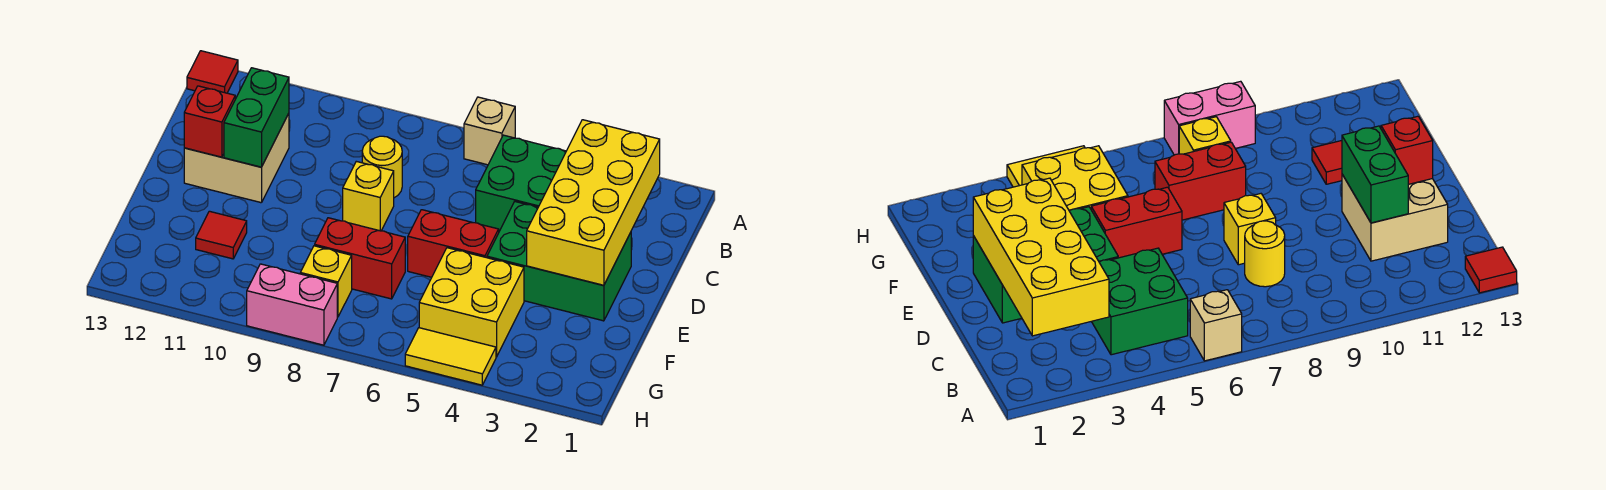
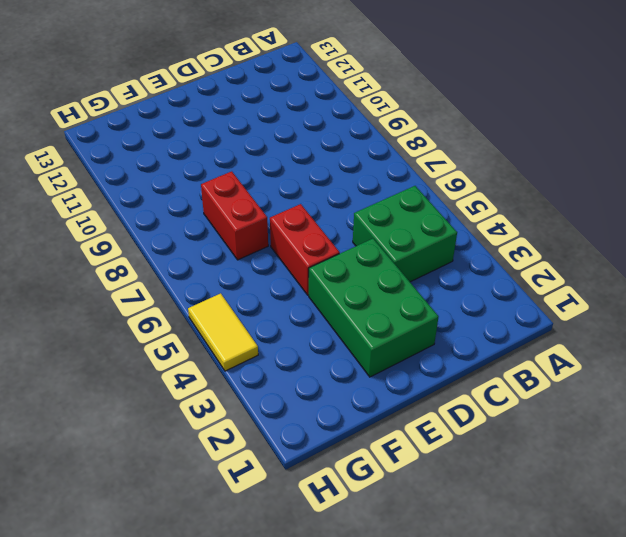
none -> tan brick A6 level 1
none -> red tile A13 level 1
none -> yellow round brick C8 level 1

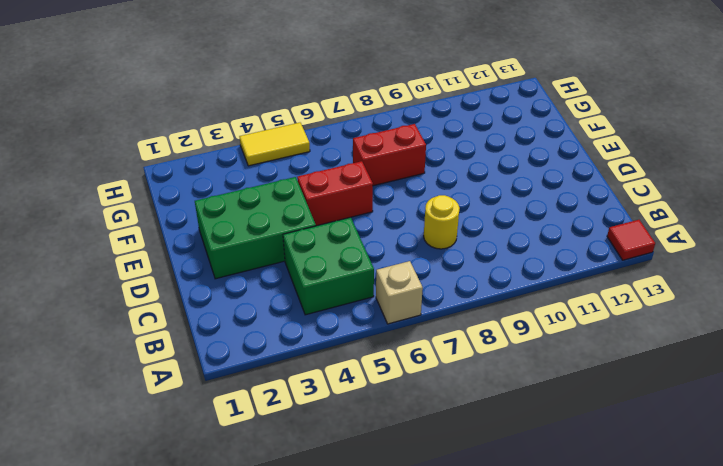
none -> tan brick C11:D12 level 1
none -> yellow brick D8 level 1
none -> yellow brick F4:G5 level 1

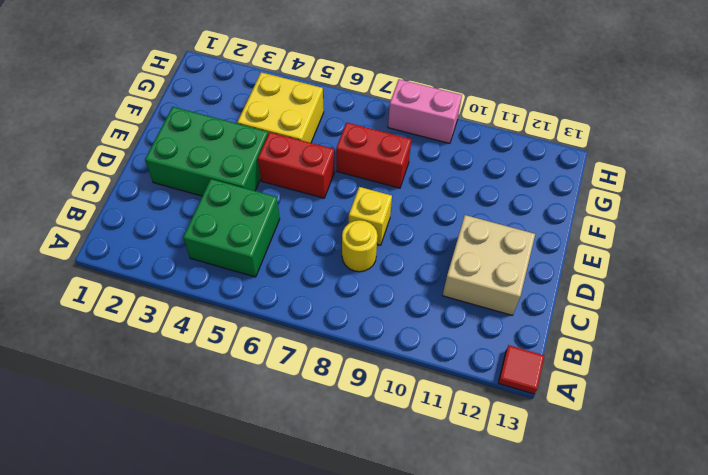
none -> tan brick A6 level 1
none -> red tile F11 level 1
none -> yellow brick G8 level 1

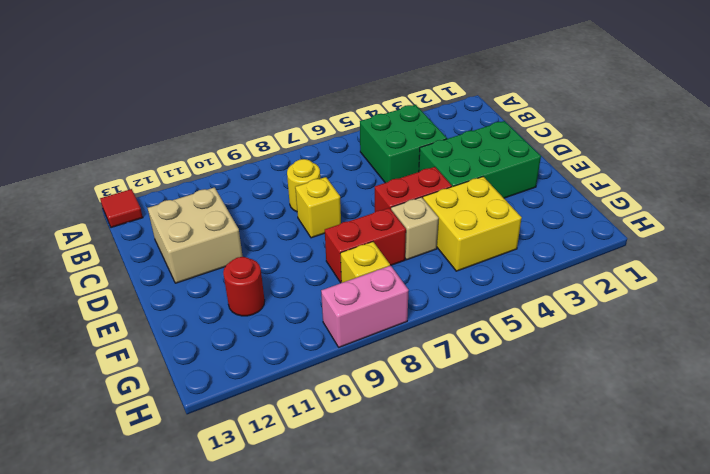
tan brick F6 level 1 -> tan brick A6 level 1
red round brick F11 level 1 -> red tile F11 level 1
none -> yellow tile H4:H5 level 1
none -> yellow brick B2:E3 level 2
none -> green brick C11:D11 level 2

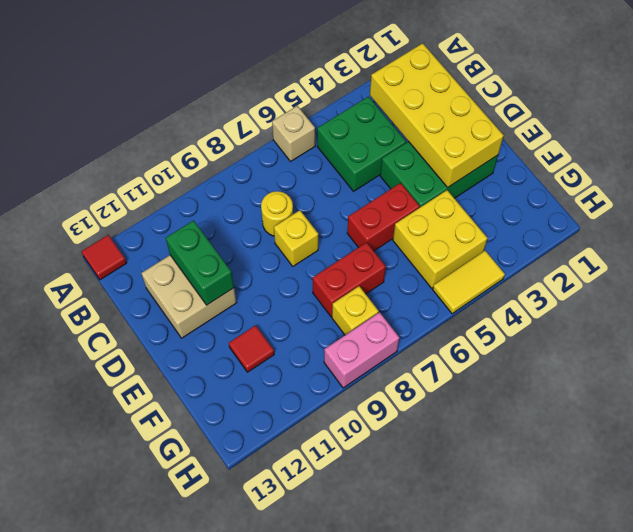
none -> red brick D12 level 2

